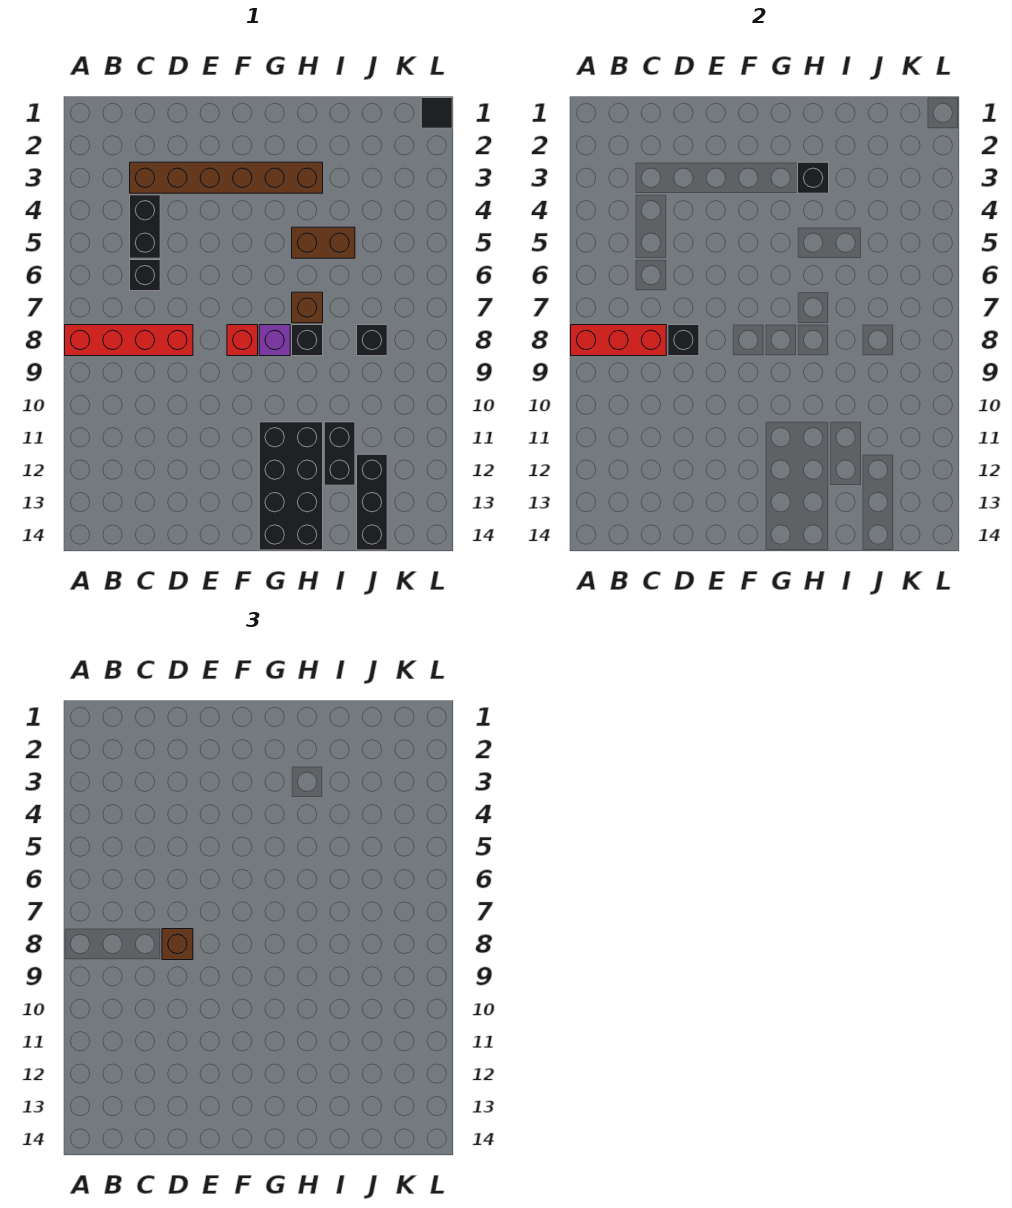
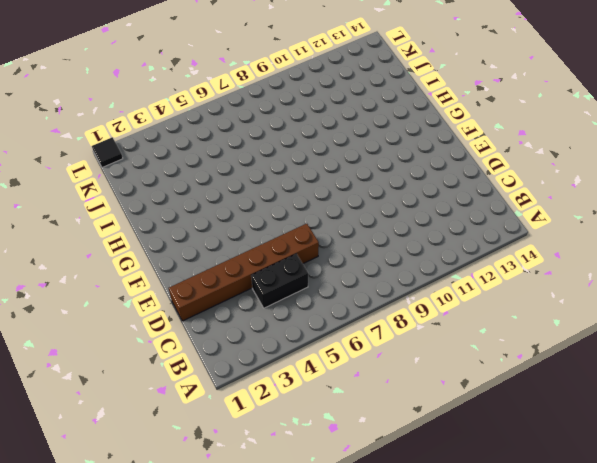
brown brick D1:D6 level 1 -> brown brick C3:H3 level 1
none -> red brick A8:D8 level 1
none -> black brick C6 level 1
none -> red brick F8 level 1

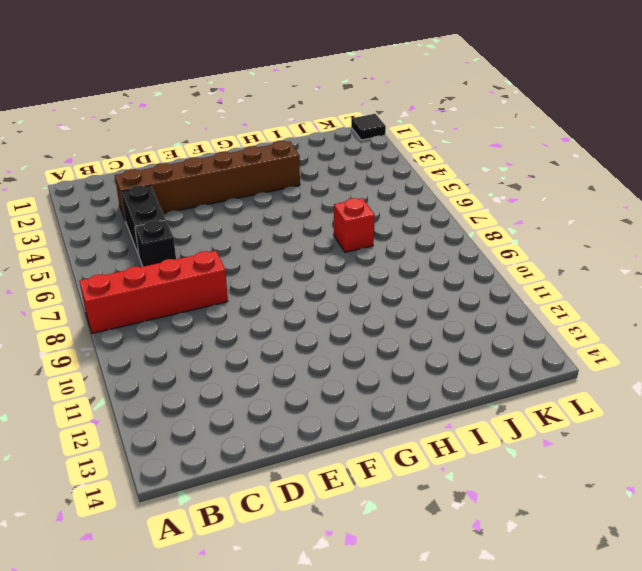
red brick I7 level 1 -> red brick F8 level 1
none -> purple brick G8 level 1
none -> black brick G11:H14 level 1
none -> brown brick H5:I5 level 1

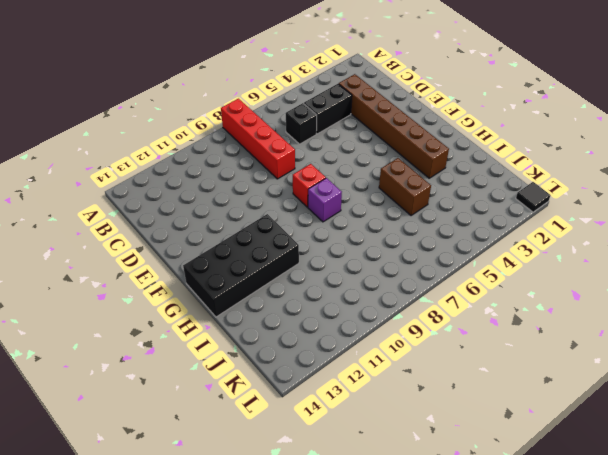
none -> brown brick H7 level 1
none -> black brick H8 level 1
none -> black brick I11:I12 level 1

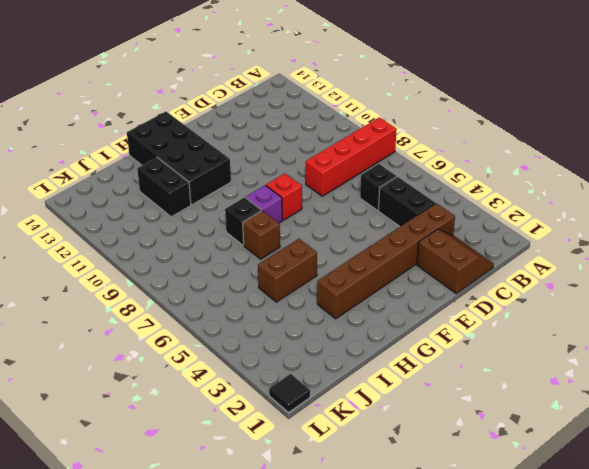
brown slope C1:D2 level 1 top D -> none
none -> black brick J8 level 1
none -> black brick J12:J14 level 1
none -> red brick A8:C8 level 2

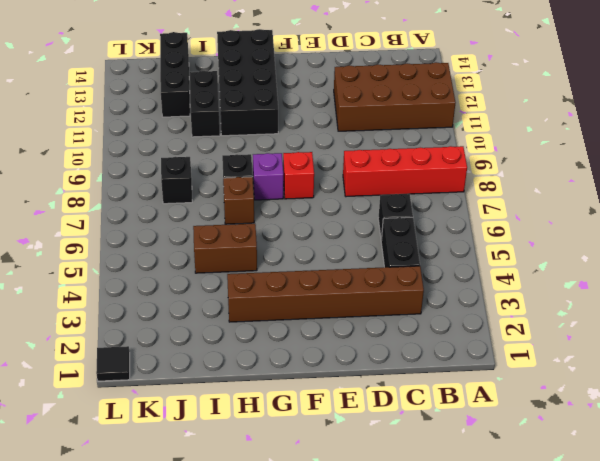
brown brick A11:D12 level 1 -> none
none -> red brick A8:C8 level 2
none -> black brick D8 level 2
none -> black brick H3 level 2

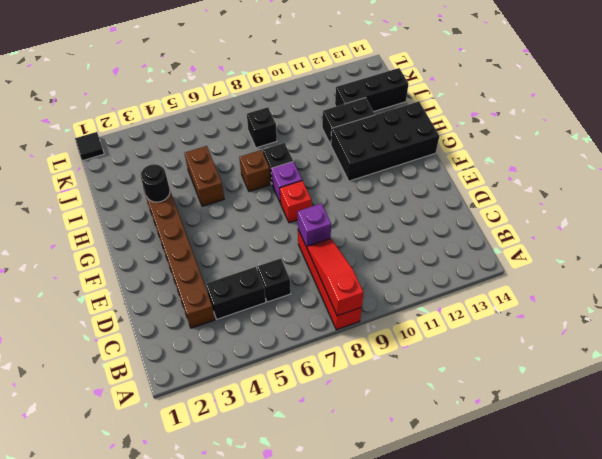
red slope A8:C8 level 2 top A -> red brick A8:C8 level 2
purple brick D8 level 2 -> black brick D8 level 2
black round brick H3 level 2 -> black brick H3 level 2
none -> brown brick D8 level 3

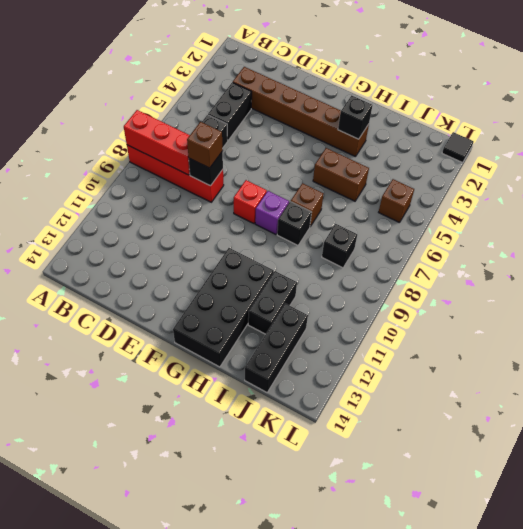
brown brick K5 level 1 -> none

